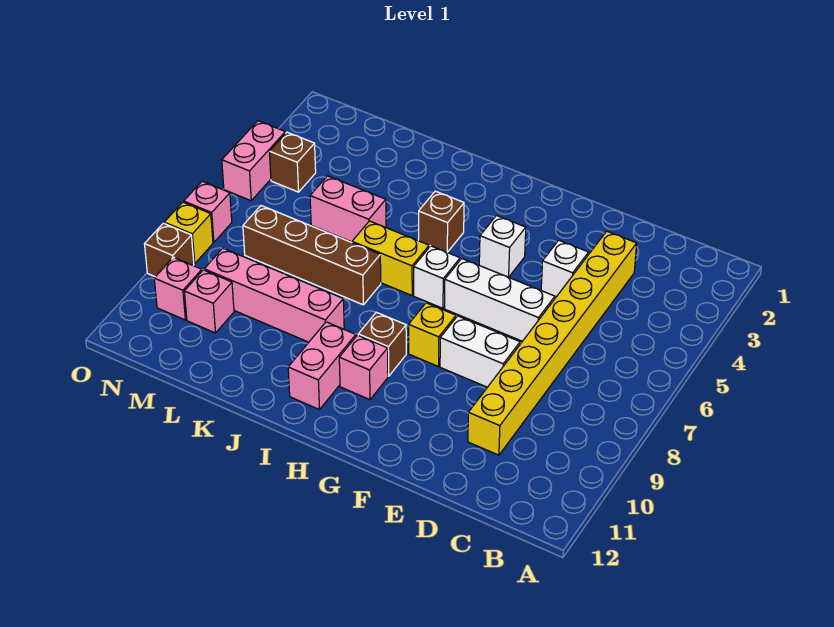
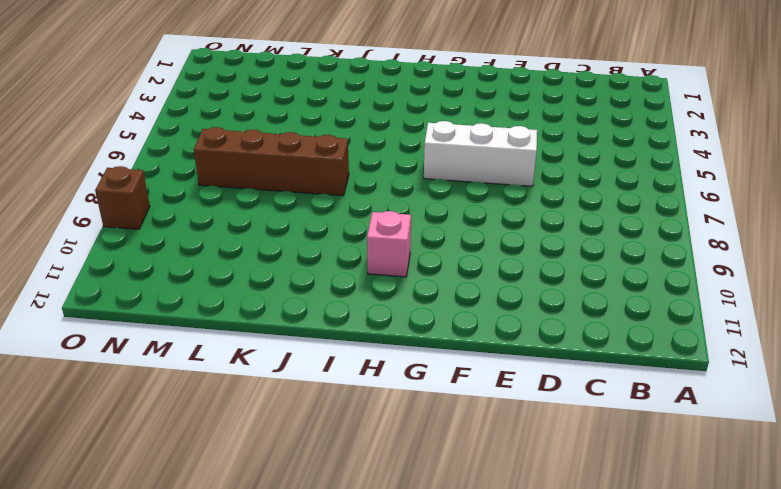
none -> yellow brick D3:D10 level 1
none -> white brick E4 level 1
none -> white brick E8:F8 level 1

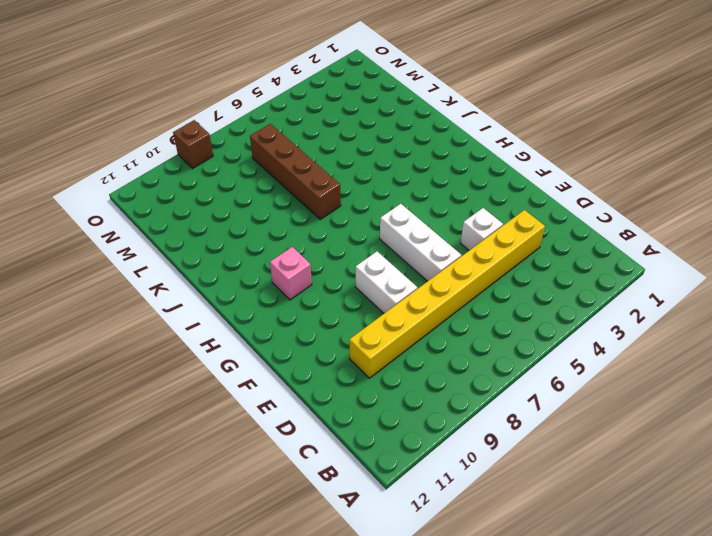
none -> white brick G4 level 1
none -> yellow brick G8 level 1
none -> white brick H6 level 1

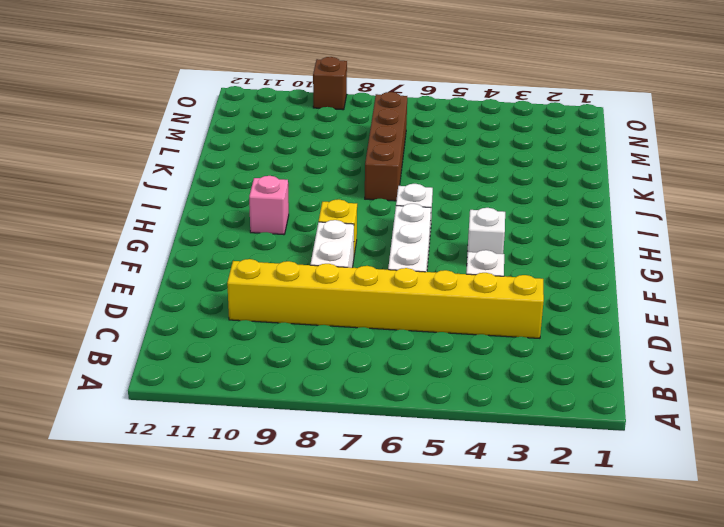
none -> brown brick H9 level 1
none -> brown brick I4 level 1
none -> yellow brick I6:J6 level 1

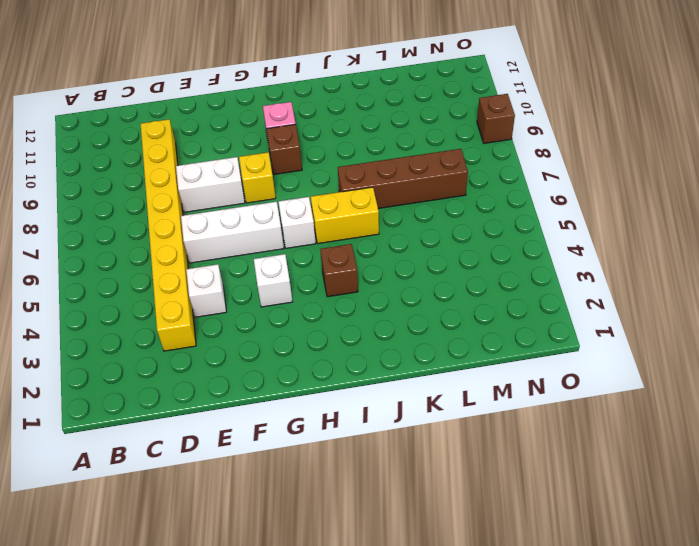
none -> pink brick I10:I11 level 1
none -> pink brick J9:M9 level 1
none -> pink brick K5:L5 level 1

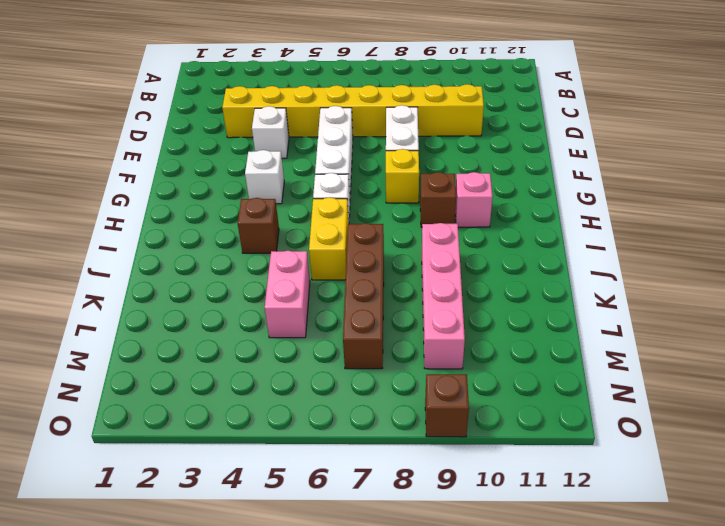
none -> pink brick I10:I11 level 1
none -> pink brick M10 level 1
none -> brown brick N4 level 1

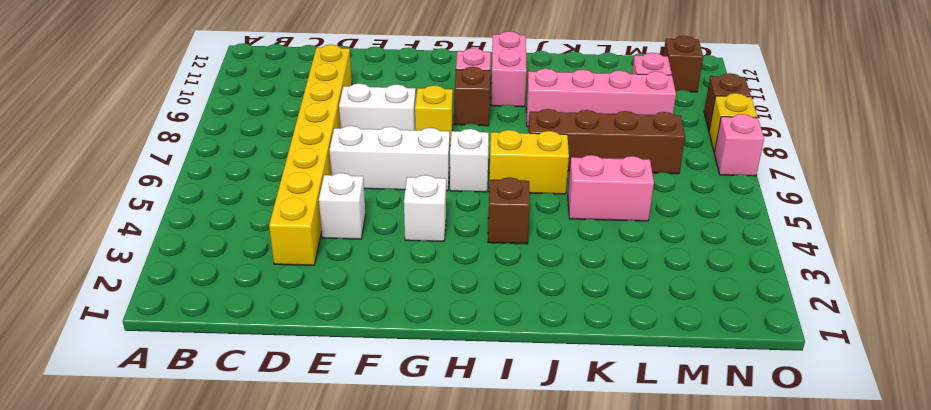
brown brick N11 level 1 -> brown brick N4 level 1
none -> pink brick N10 level 1
none -> pink brick O4:O5 level 1

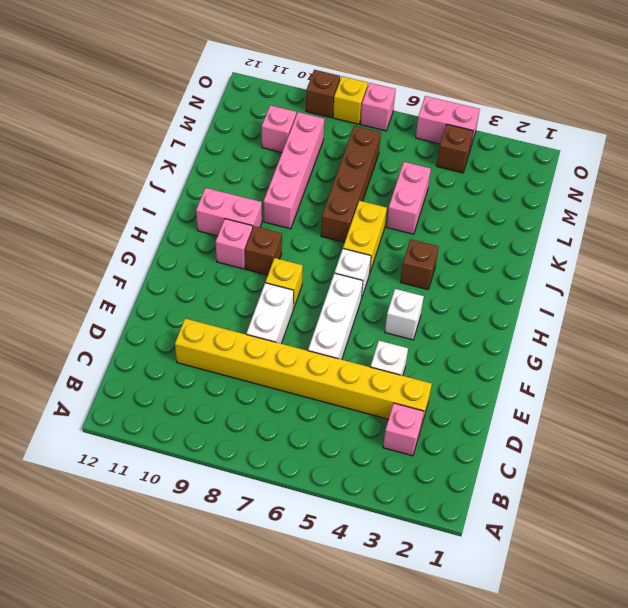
pink brick C3 level 1 -> pink brick N10 level 1

